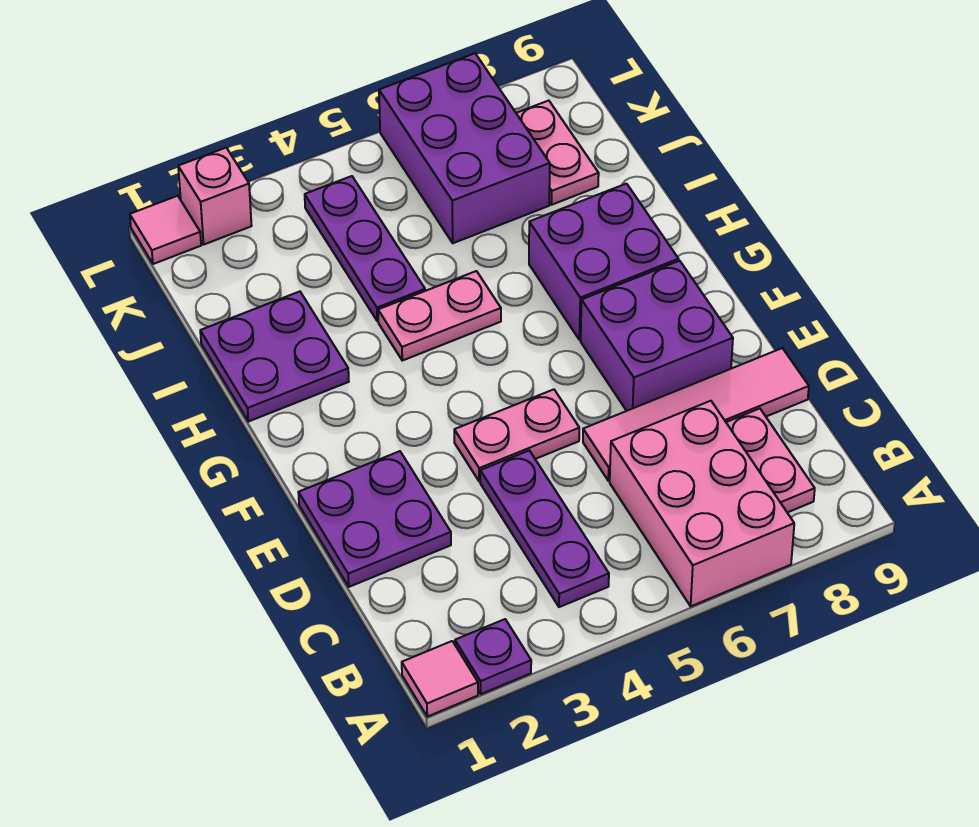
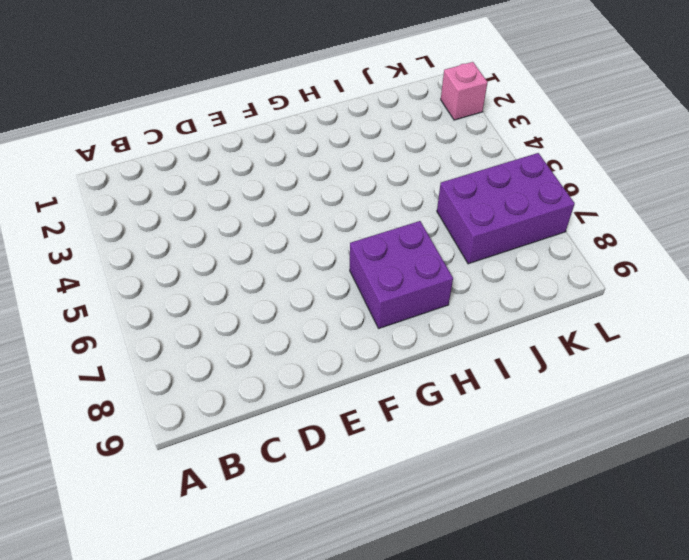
none -> pink tile A1 level 1
none -> purple plate A2 level 1
none -> pink brick A6:C7 level 1

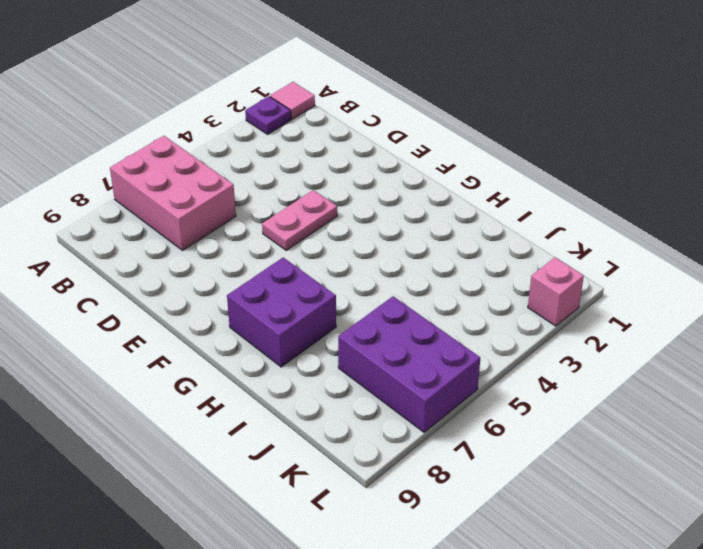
none -> purple plate B4:D4 level 1
none -> pink plate B8:C8 level 1
none -> purple plate D1:E2 level 1

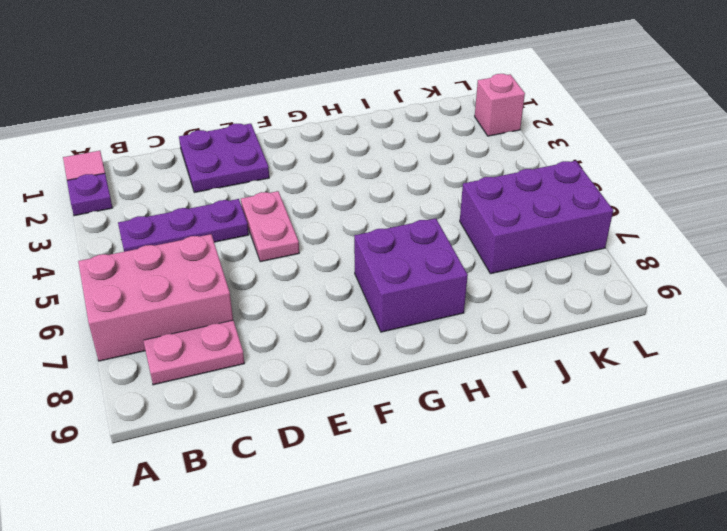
none -> pink tile D6:D9 level 1
none -> purple brick E7:F8 level 1
none -> purple plate H1:I2 level 1

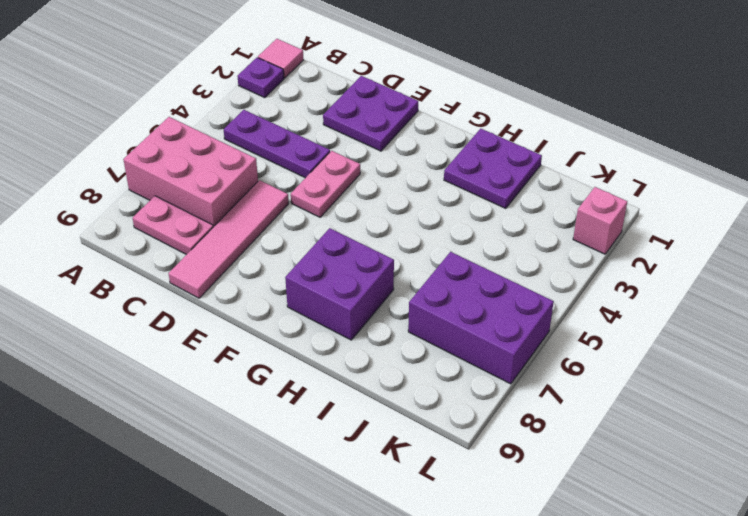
none -> purple brick E7:F8 level 1
none -> pink plate H4:H5 level 1
none -> purple plate I4:K4 level 1

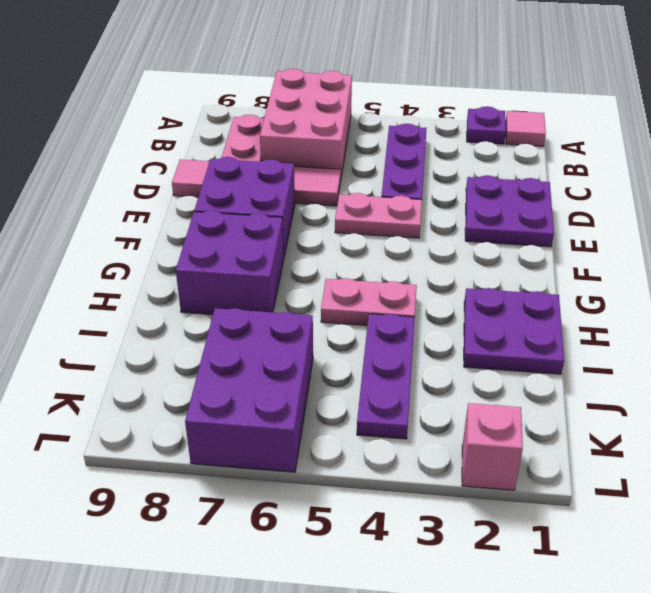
none -> pink plate J8:K8 level 1
none -> pink tile L1 level 1

